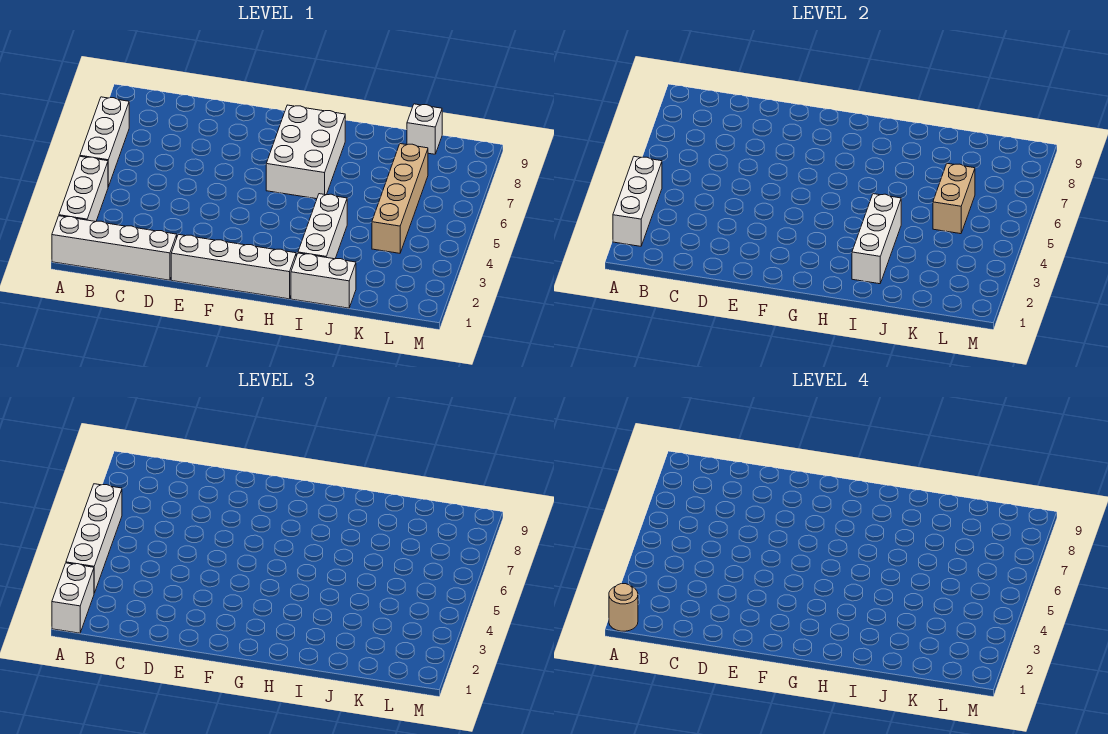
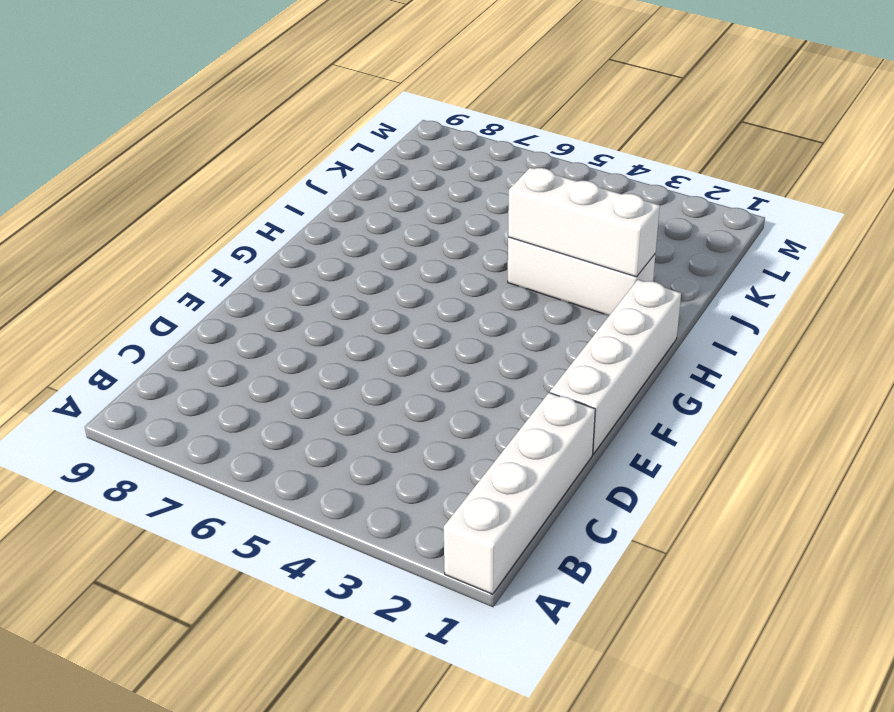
none -> white brick A2:A4 level 1
none -> white brick A5:A7 level 1
none -> white brick G6:H8 level 1

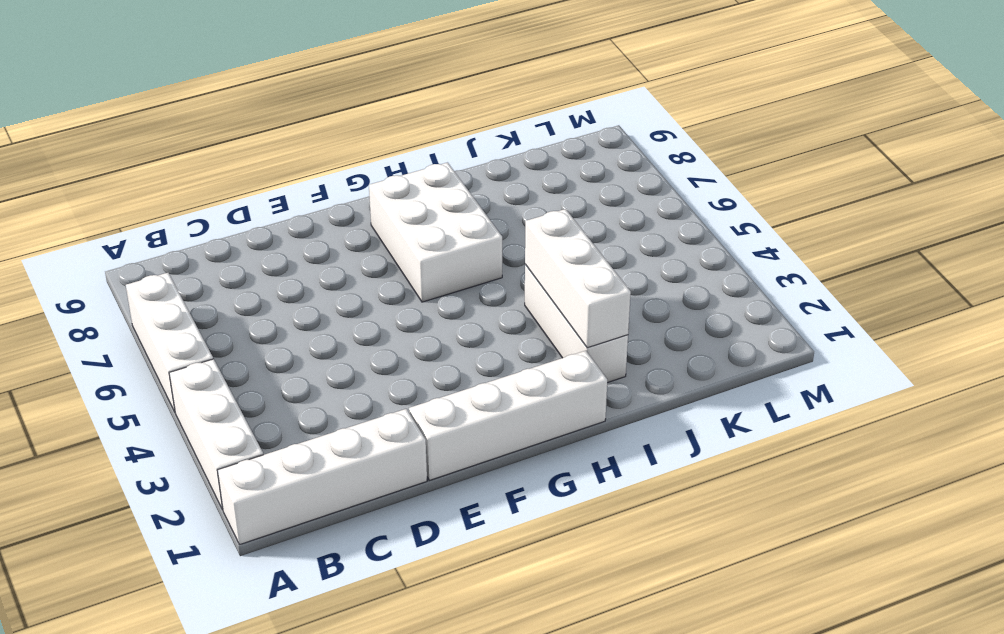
none -> white brick I1:J1 level 1
none -> tan brick K4:K7 level 1
none -> white brick K9 level 1

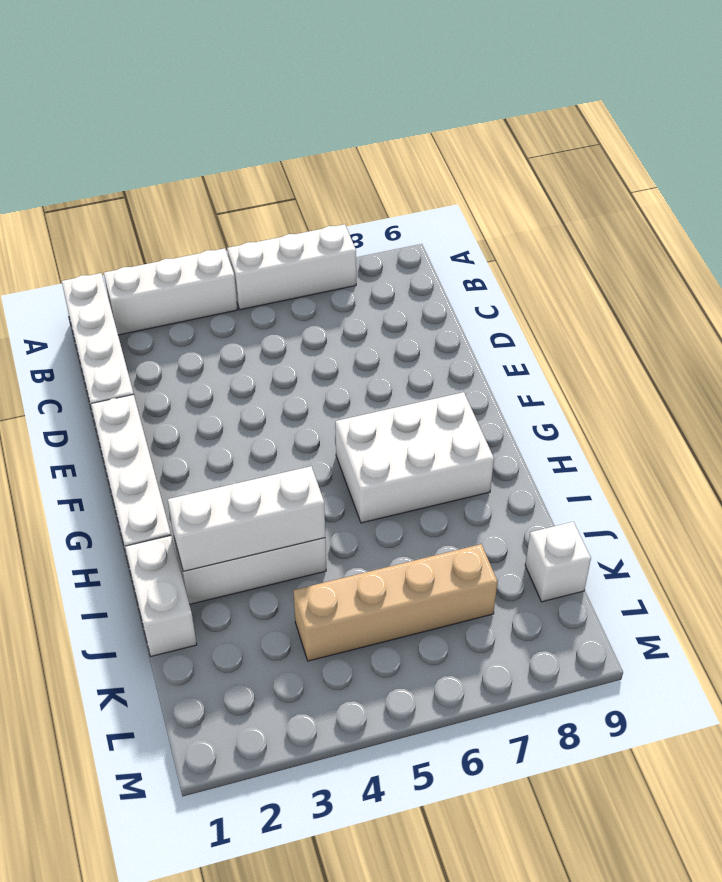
none -> white brick A2:A4 level 2
none -> tan brick K5:K6 level 2
none -> white brick A1:A2 level 3

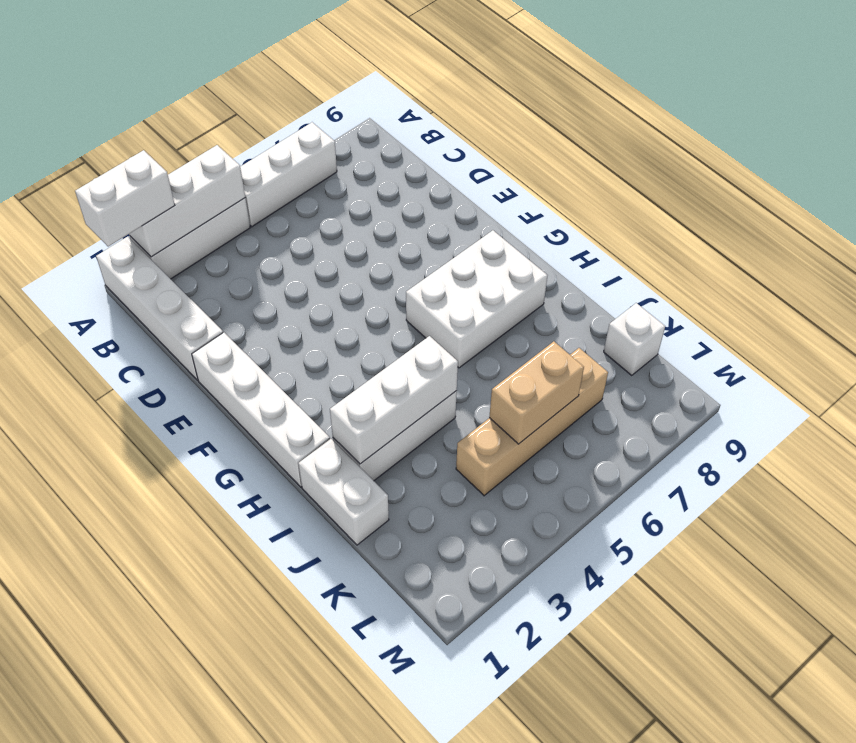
none -> white brick A3:A6 level 3
none -> tan round brick A1 level 4

